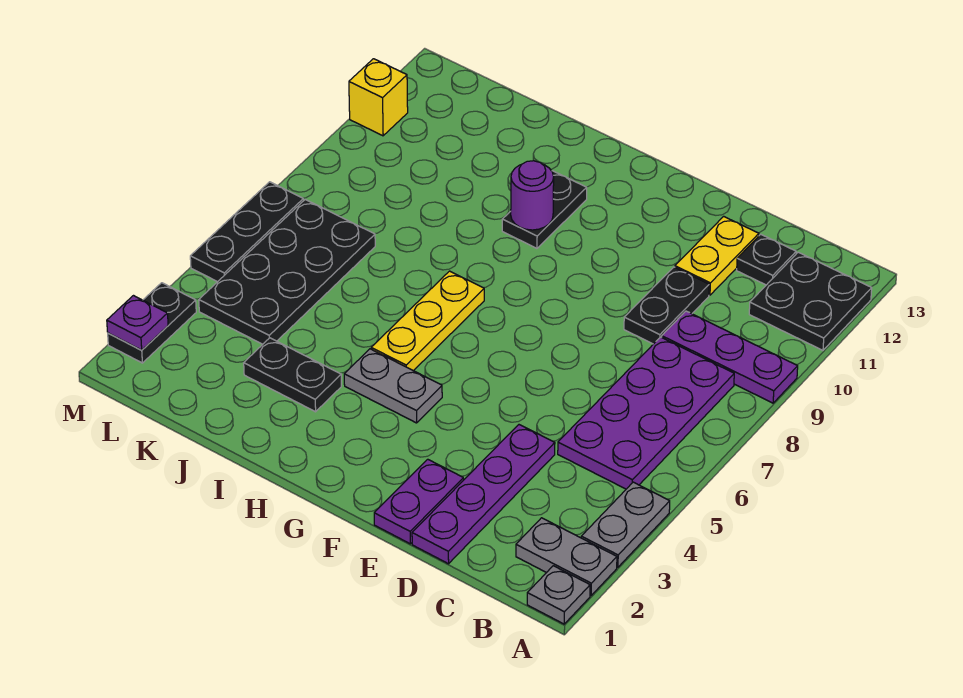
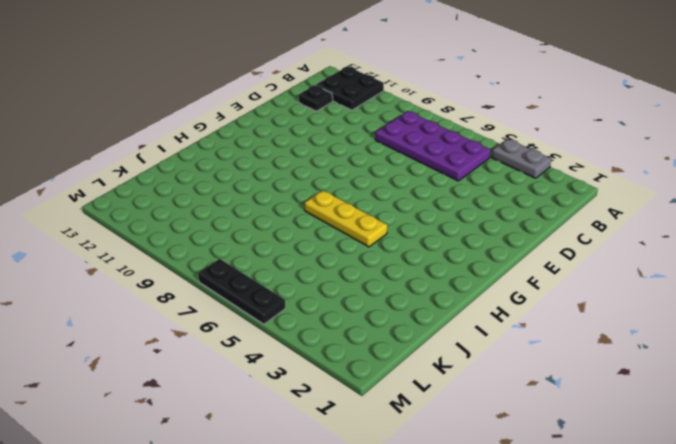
none -> grey plate A1 level 1
none -> grey plate A2:B2 level 1
none -> purple plate A9:C9 level 1

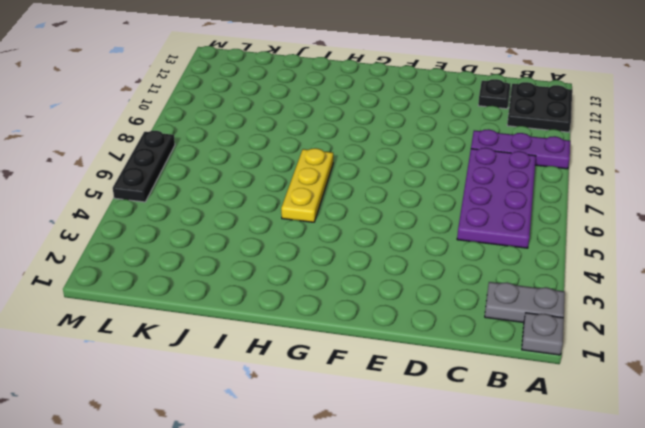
none -> grey plate A3:A4 level 1
none -> purple plate D1:D4 level 1
none -> black plate D9:D10 level 1

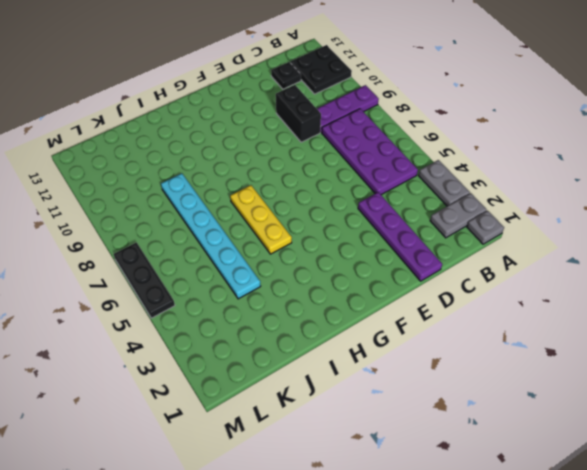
black brick D9:D10 level 1 -> black plate D9:D10 level 1
cyan plate J4:J9 level 1 -> none
none -> yellow plate D11:D12 level 1
none -> purple plate E1:E2 level 1
none -> grey plate G4:H4 level 1

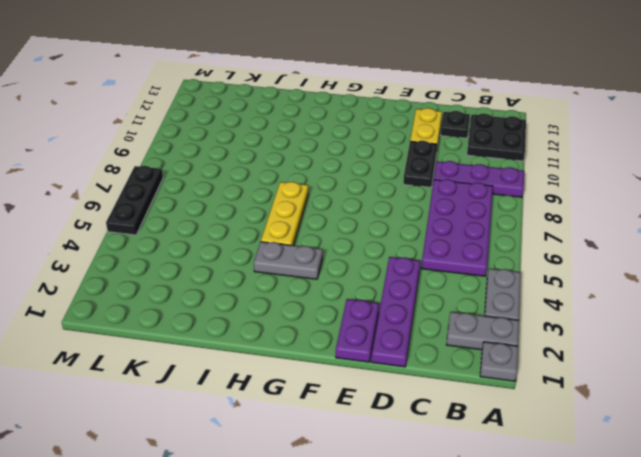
none -> black plate H10:H11 level 1
none -> black plate I3:J3 level 1
none -> black plate K4:L7 level 1

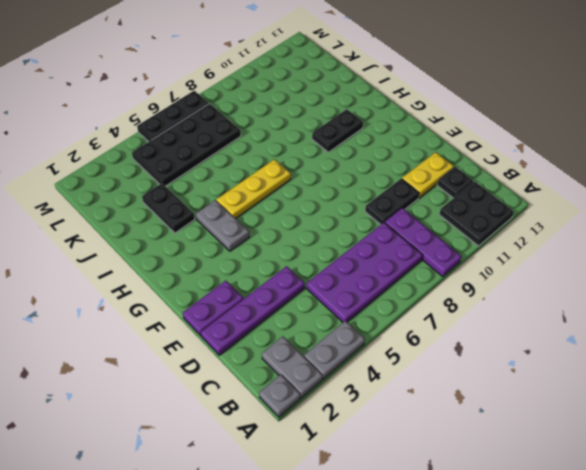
none -> black plate M2:M3 level 1
none -> yellow brick M11 level 1
none -> purple round brick H10 level 2

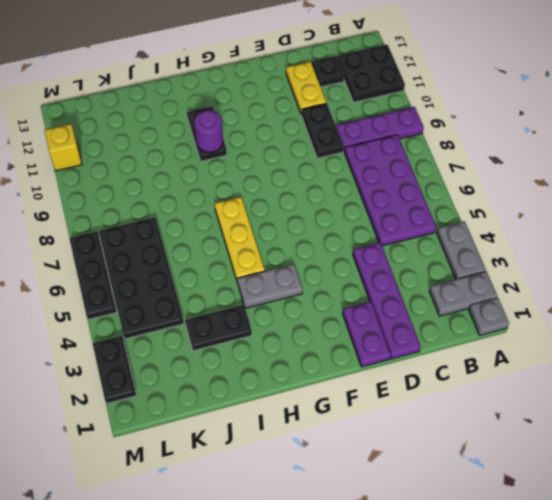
none -> purple plate M2 level 2

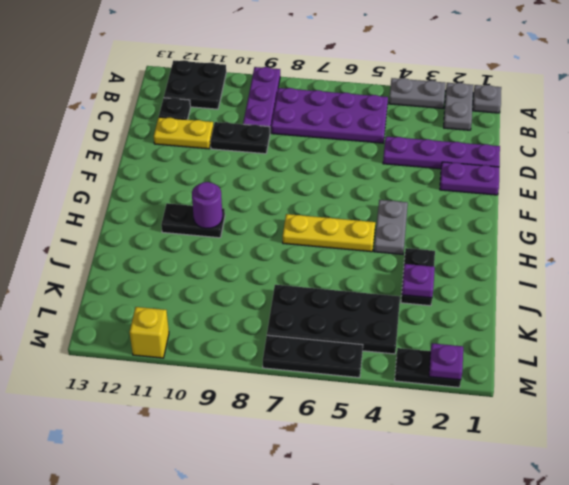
purple plate J3 level 2 -> none

